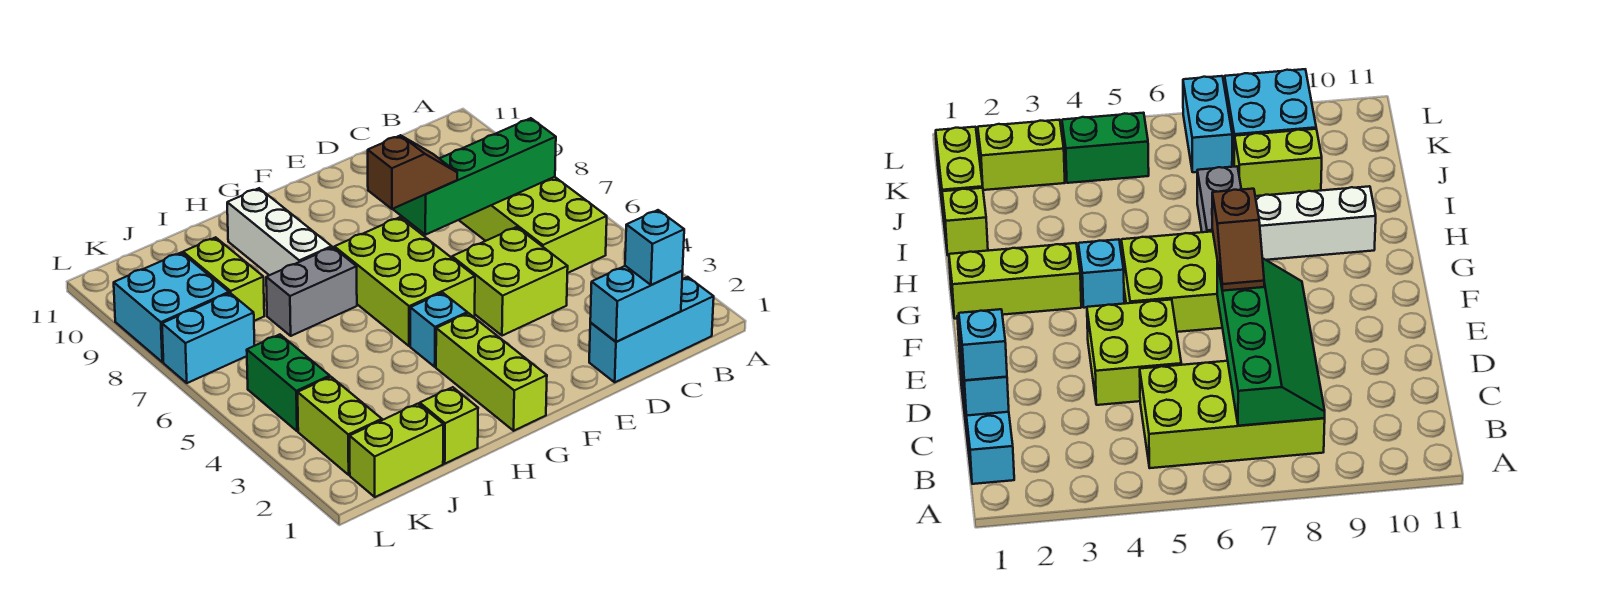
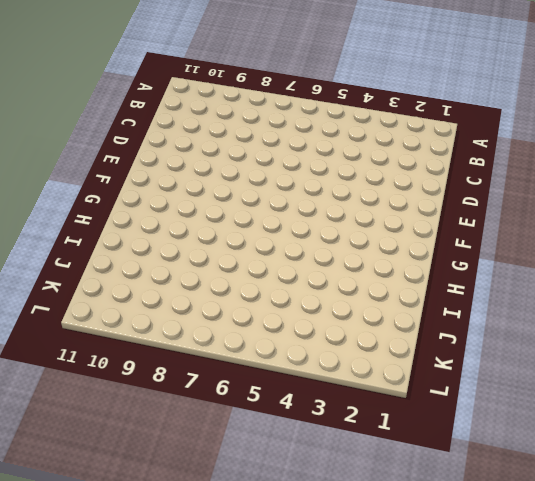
none -> cyan brick B1:D1 level 1
none -> lime brick B5:C8 level 1
none -> lime brick D4:E5 level 1

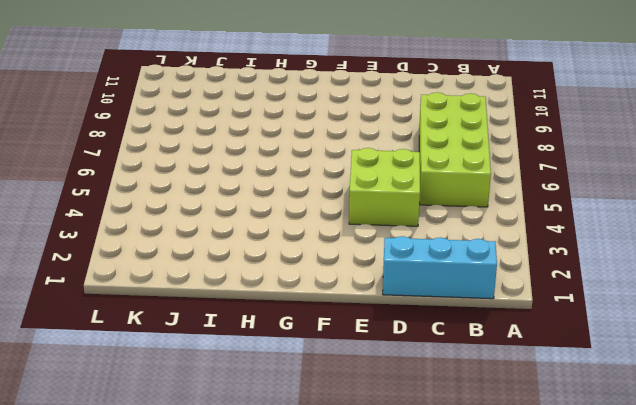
none -> lime brick F5:G7 level 1
none -> lime brick G1:G3 level 1
none -> cyan brick G4 level 1

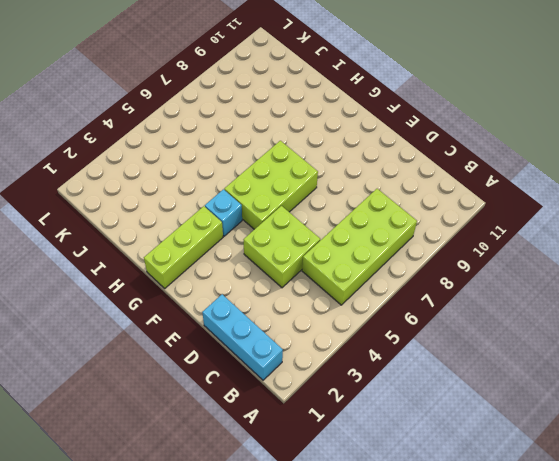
none -> grey brick H7:I7 level 1
none -> white brick H8:H10 level 1
none -> lime brick I1 level 1

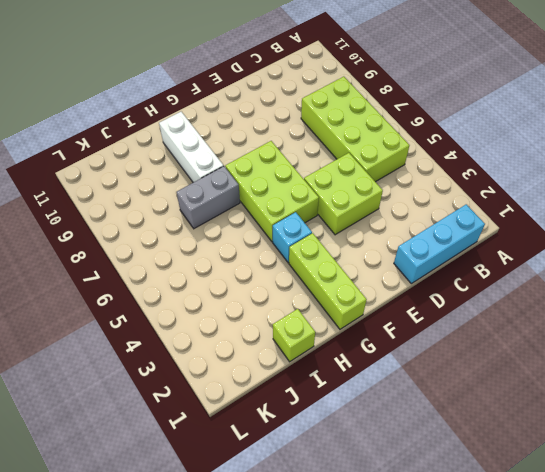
none -> lime brick J1:K1 level 1
none -> lime brick J8:J9 level 1
none -> lime brick K2:K3 level 1

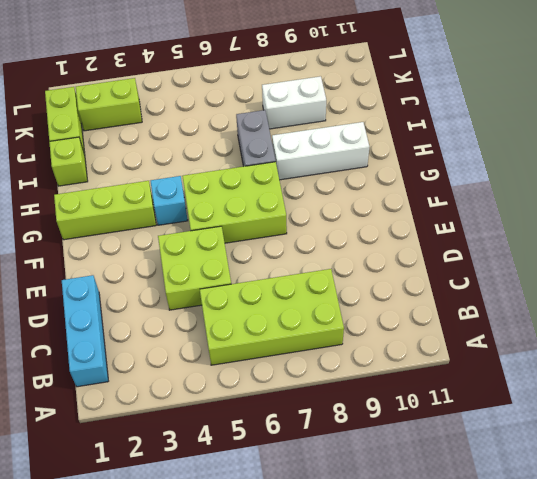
white brick J8:J9 level 1 -> lime brick J8:J9 level 1
none -> green brick K4:K5 level 1
none -> cyan brick K7:L7 level 1
none -> cyan brick K8:L9 level 1

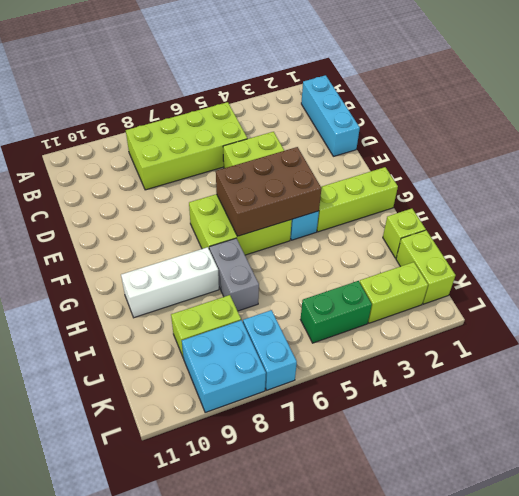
brown brick F4:G6 level 2 -> none
none -> green slope B7:E8 level 2 top 7
none -> cyan brick C1:D1 level 2
none -> cyan brick C1 level 3

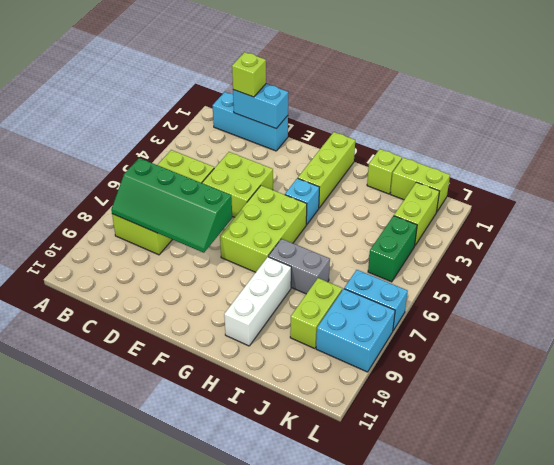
lime brick C1 level 3 -> cyan brick C1 level 3
none -> brown slope E7:F7 level 3 top F

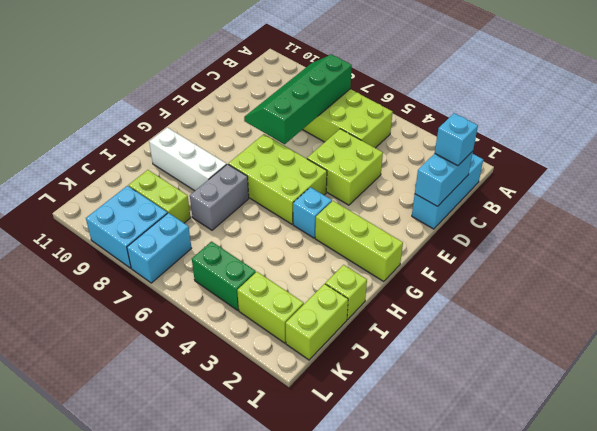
none -> brown slope E7:F7 level 3 top F

